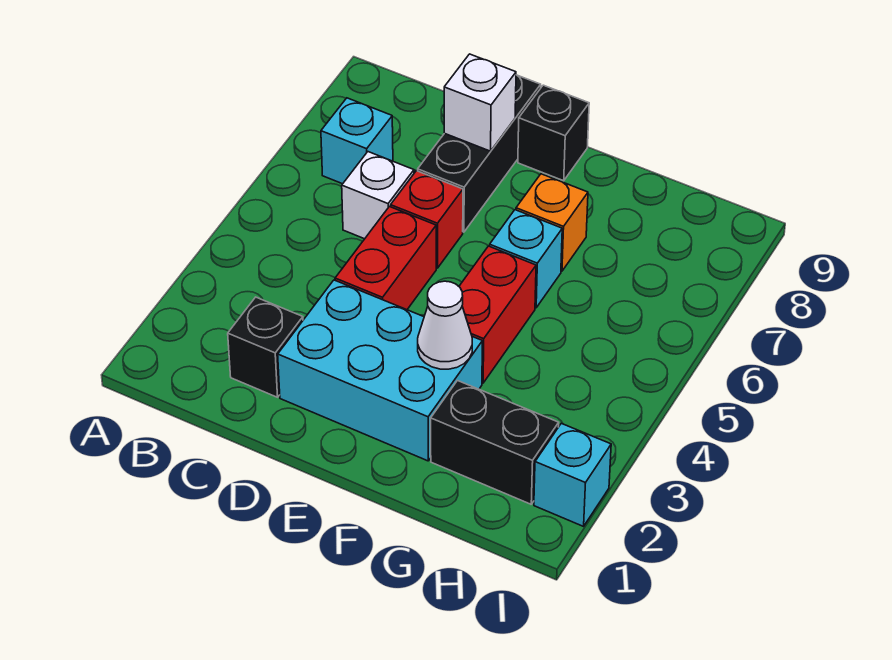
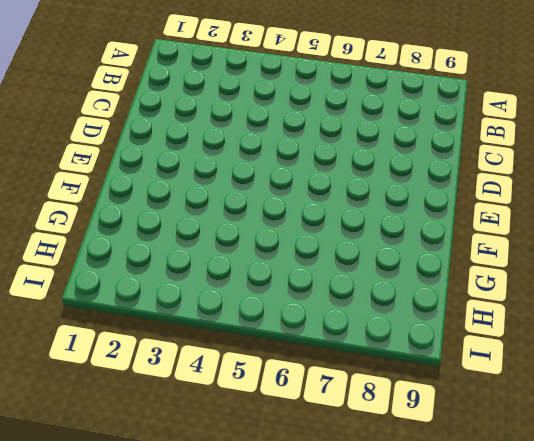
none -> cyan brick B7 level 1
none -> black brick C2 level 1
none -> white brick C6 level 1

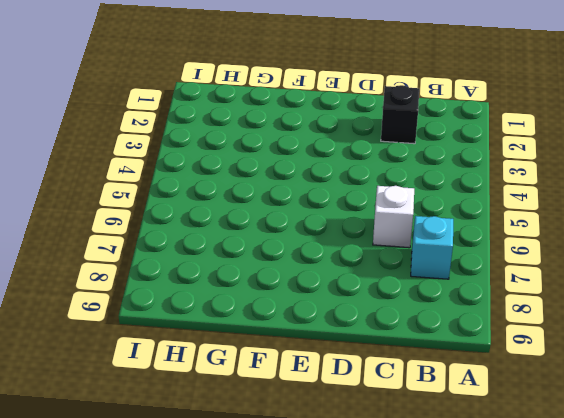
none -> cyan brick D2:F3 level 1
none -> red brick D4:D5 level 1
none -> red brick D6 level 1

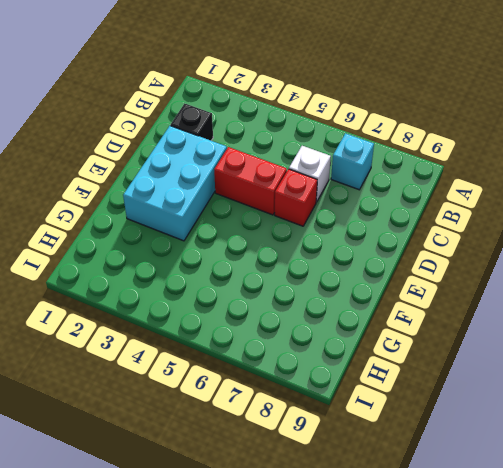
none -> black brick D7:D9 level 1
none -> black brick E9 level 1
none -> red brick F4:F5 level 1

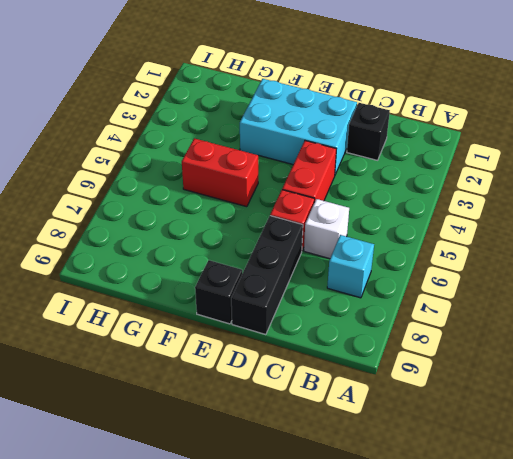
red brick F5:G5 level 1 -> red brick F4:F5 level 1
none -> cyan brick F6 level 1
none -> orange brick F7 level 1
none -> black brick G2:H2 level 1

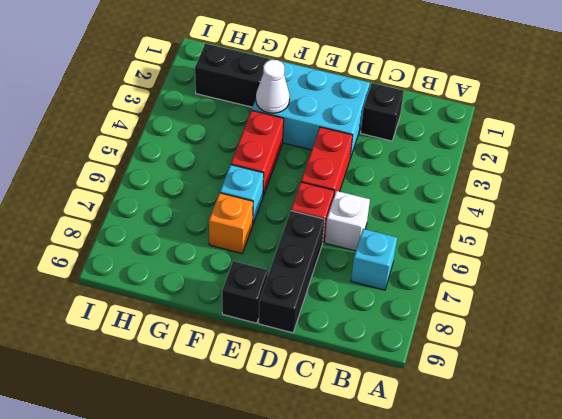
none -> cyan brick I2 level 1
none -> white brick D8 level 2

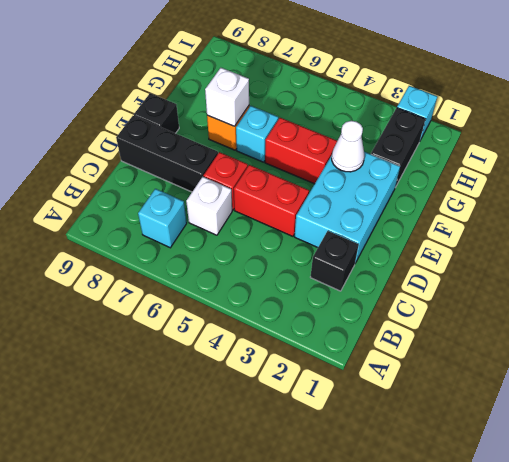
white brick F7 level 2 -> white brick D8 level 2

